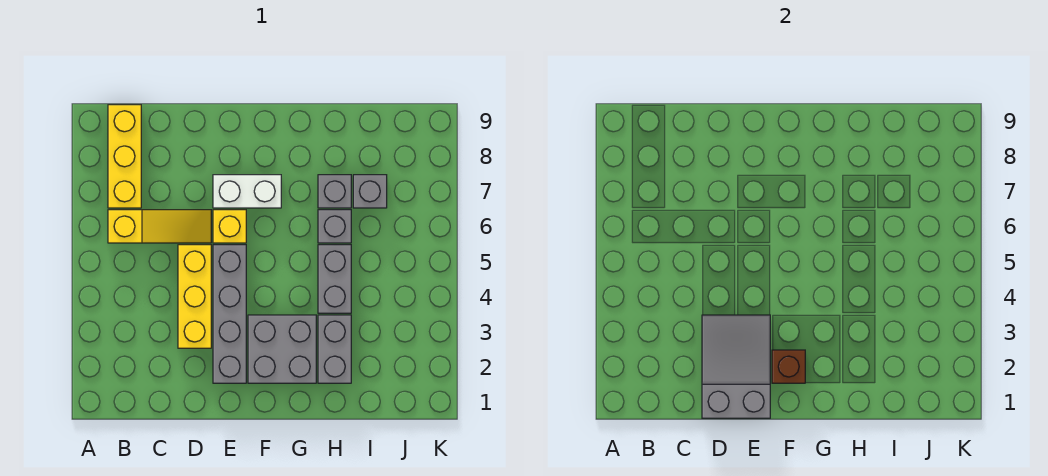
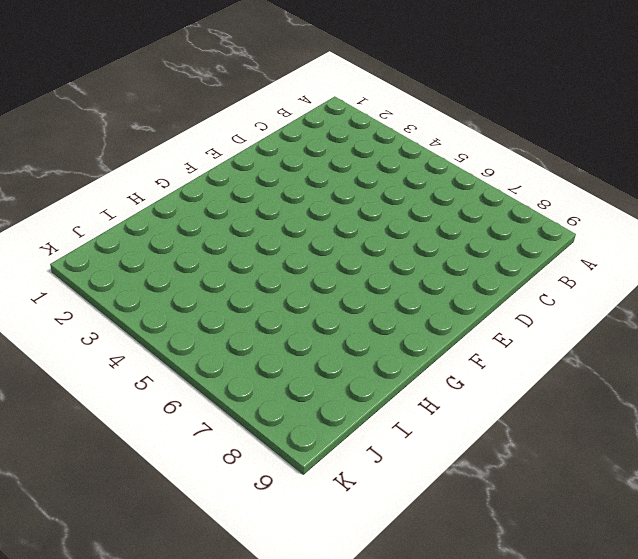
none -> yellow slope B6:D6 level 1 top B
none -> yellow brick B7:B9 level 1
none -> yellow brick D3:D5 level 1

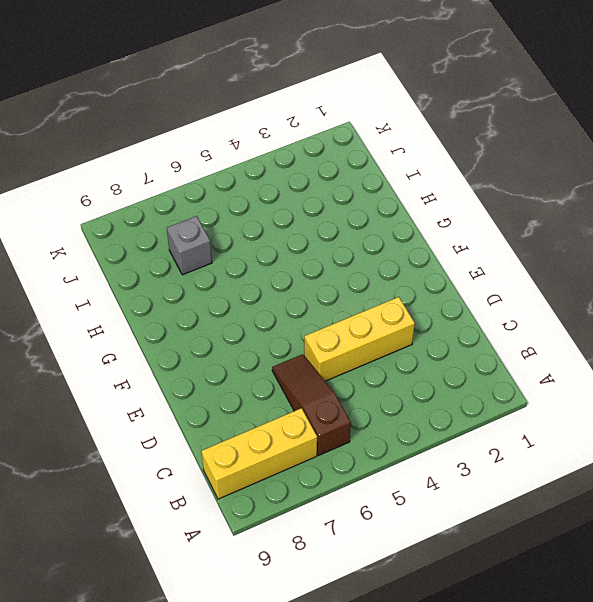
brown slope B6:D6 level 1 top B -> yellow slope B6:D6 level 1 top B
none -> grey brick E2:E5 level 1
none -> yellow brick E6 level 1
none -> white brick E7:F7 level 1

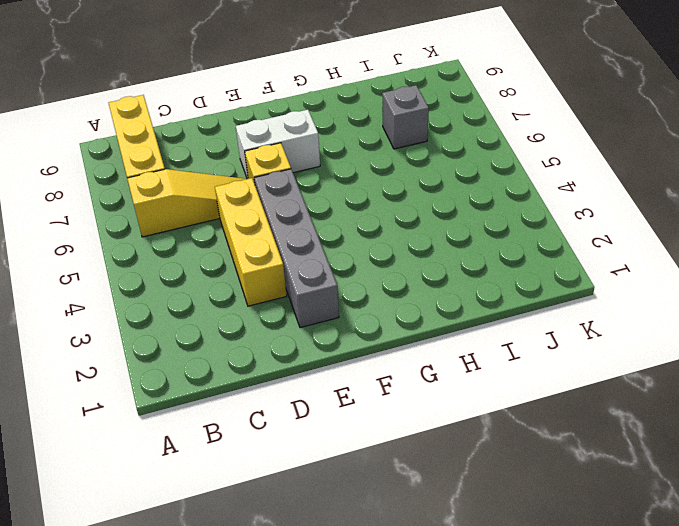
none -> grey brick F2:G3 level 1
none -> grey brick H2:H3 level 1
none -> grey brick H4:H5 level 1

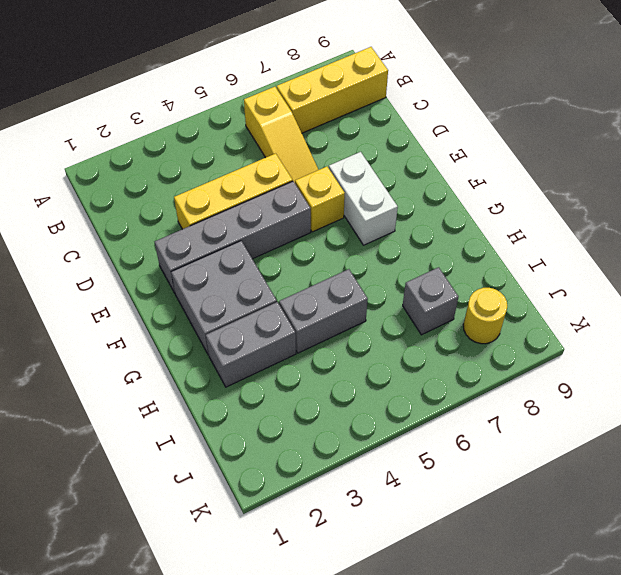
yellow round brick J8 level 1 -> none
none -> grey brick H6 level 1
none -> grey brick H7 level 1
none -> grey slope D1:E3 level 2 top 1

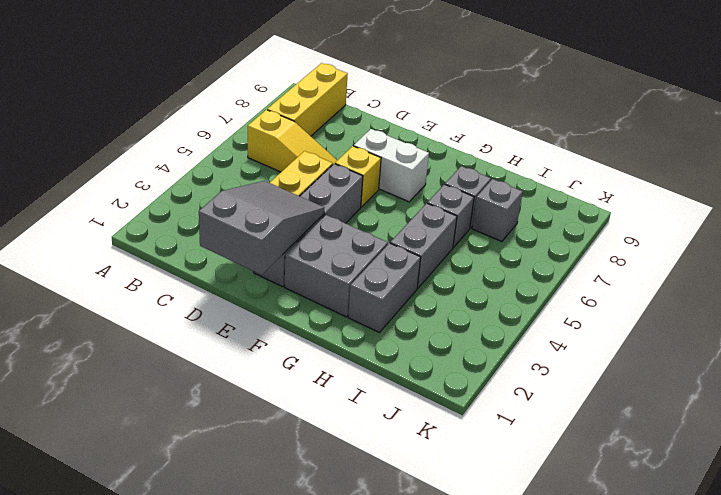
none -> brown brick F2 level 2

